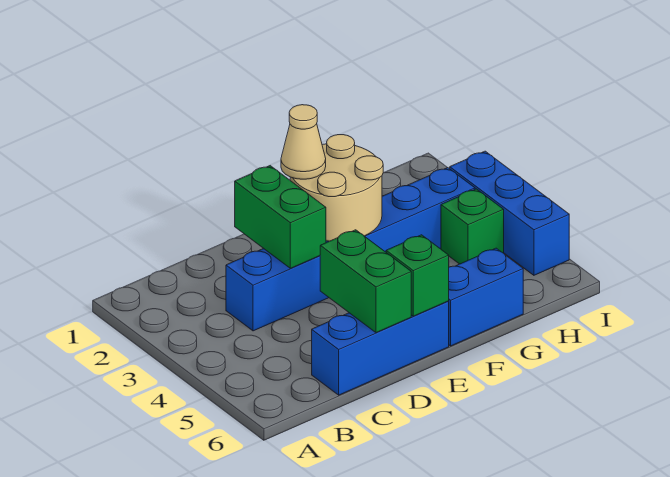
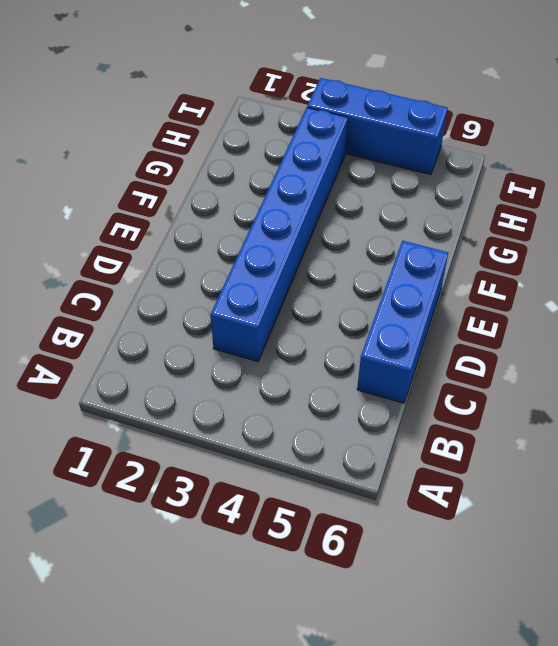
none -> blue brick F6:G6 level 1
none -> green brick H4 level 1

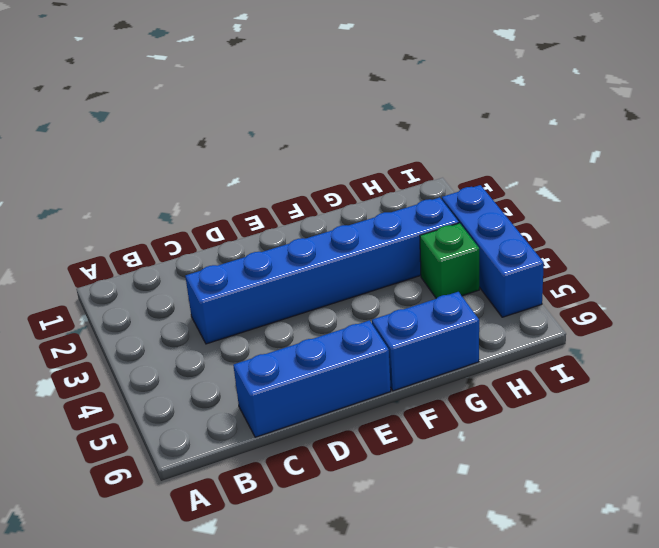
none -> green brick D2:D3 level 2
none -> green brick D5:D6 level 2

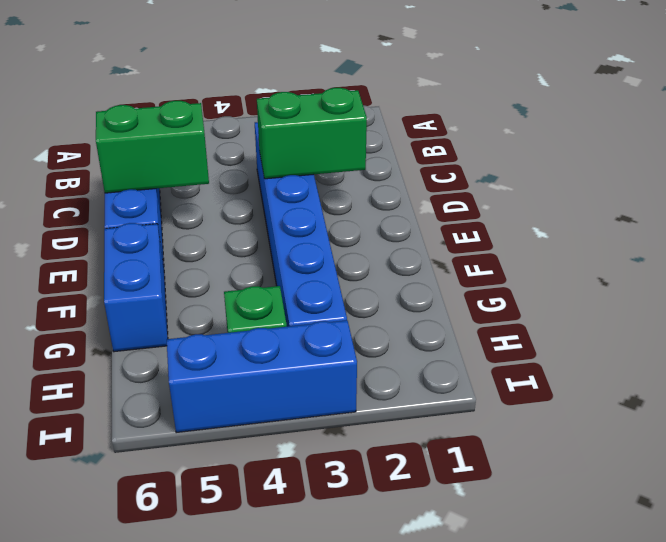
none -> tan round brick E2:F3 level 2
none -> green brick E6 level 2

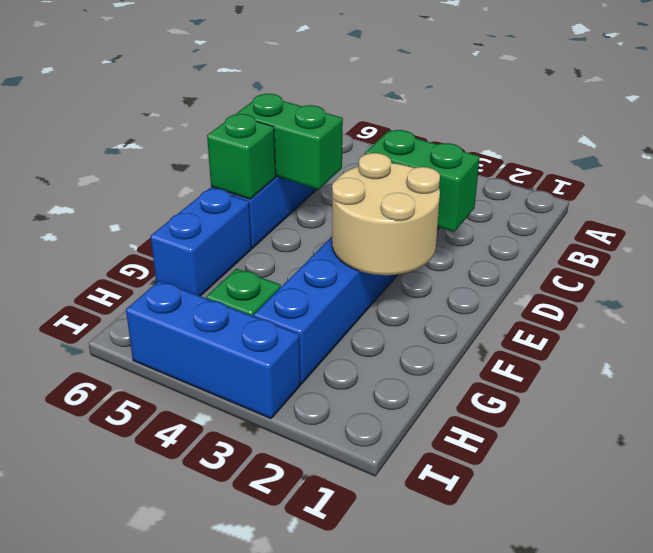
none -> tan cone E2 level 3

